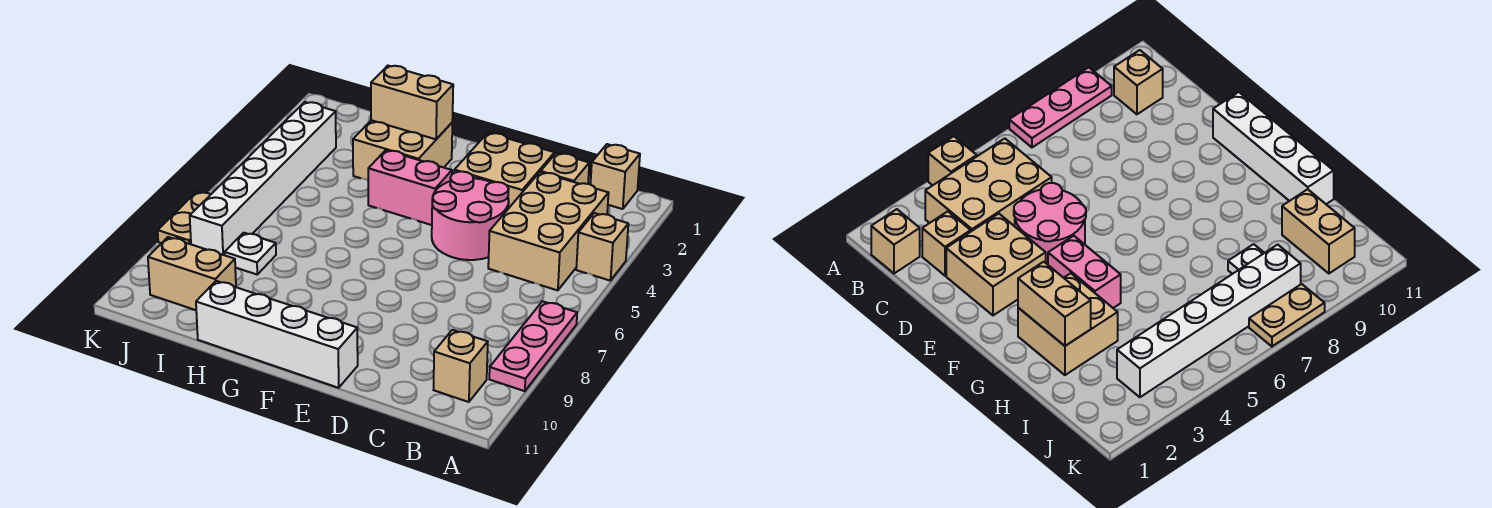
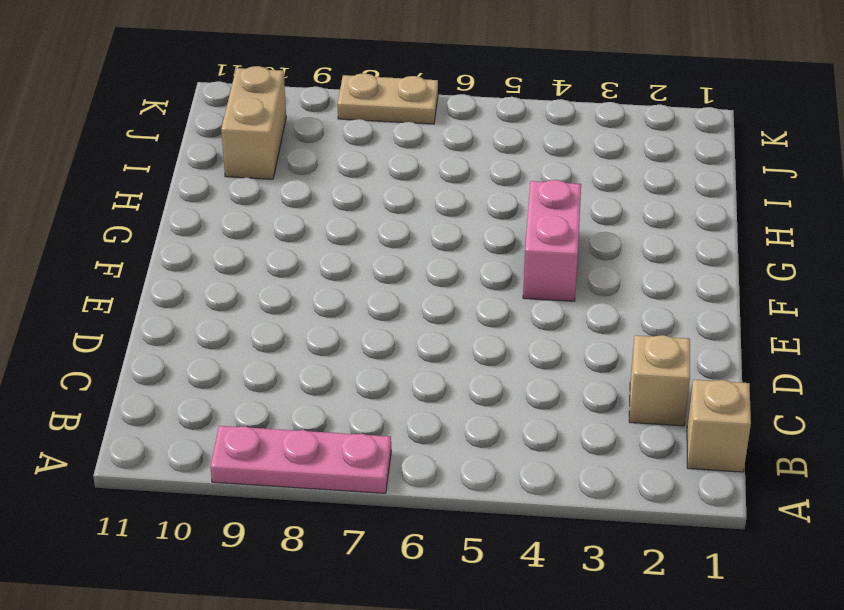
none -> tan brick A4 level 1
none -> tan brick B3:C5 level 1
none -> tan brick B10 level 1

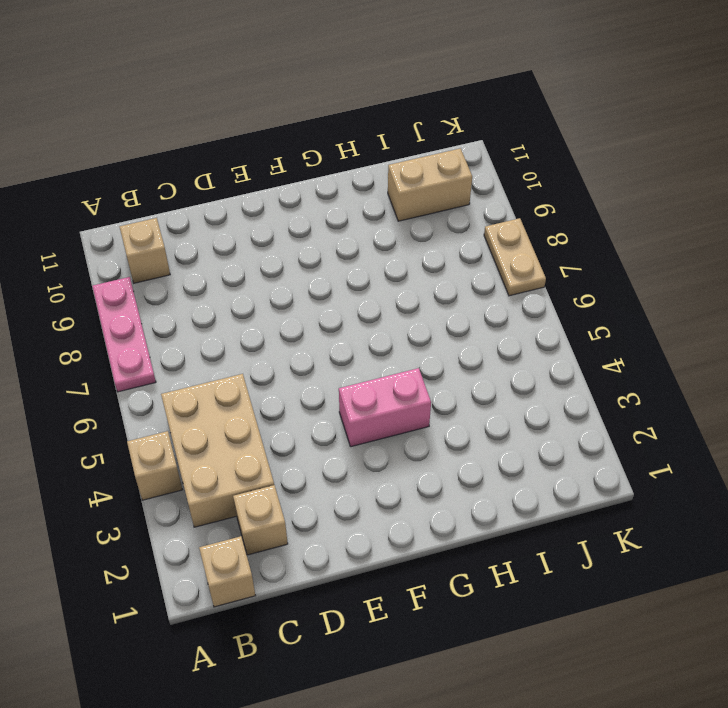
none -> tan brick D2:E3 level 1
none -> pink round brick D4:E5 level 1
none -> white brick E11:H11 level 1

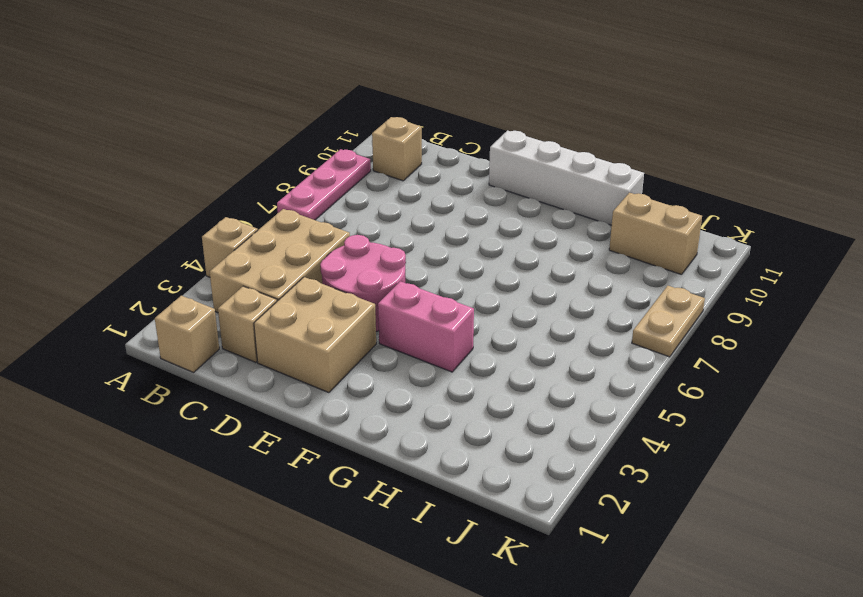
none -> tan brick G2:H3 level 1
none -> white plate I8 level 1
none -> white brick J3:J8 level 1

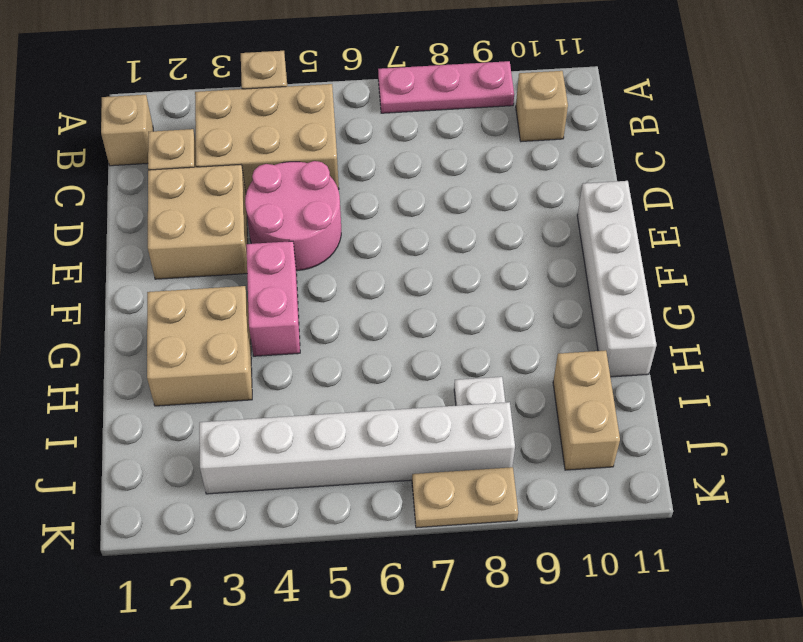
none -> tan brick G2:H2 level 2

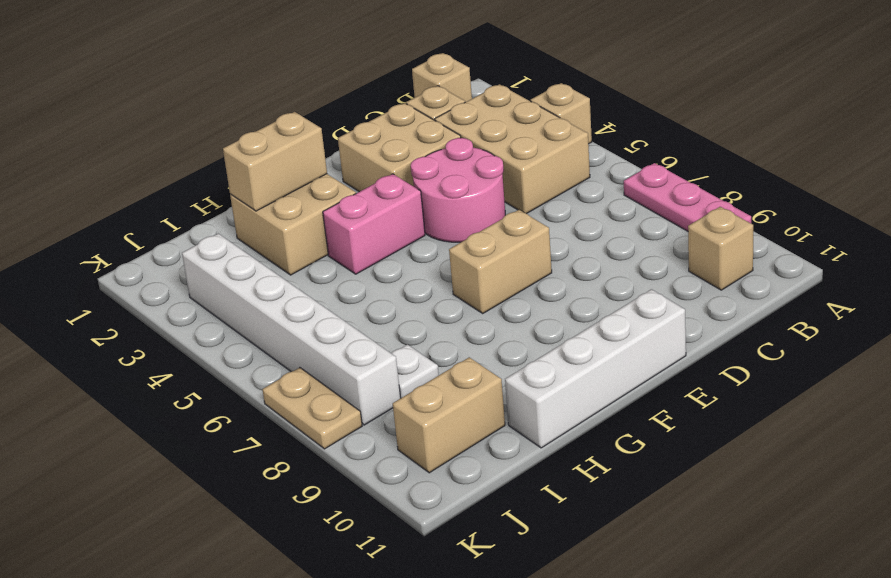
tan brick E7:F7 level 1 -> none

